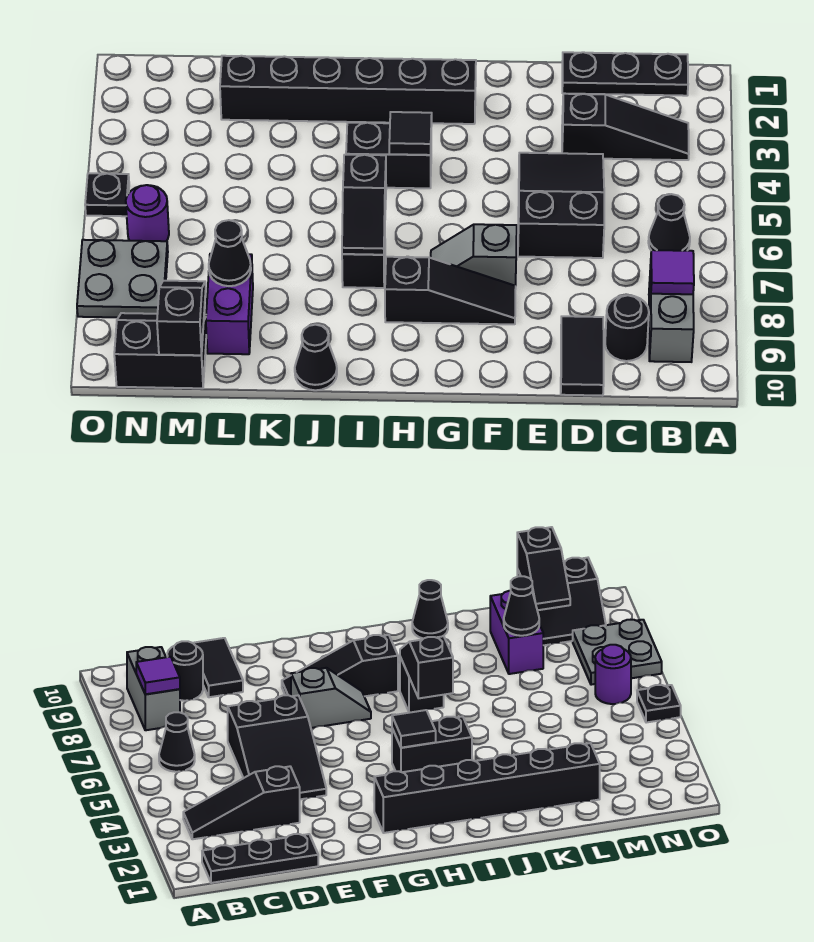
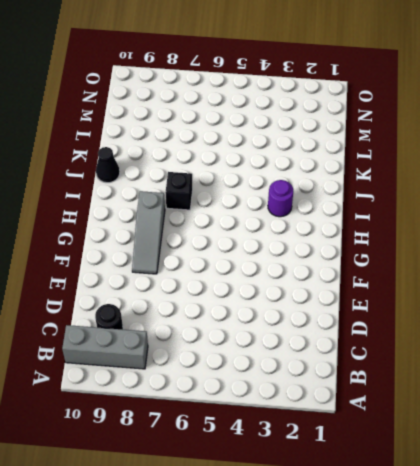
grey brick B8:B10 level 1 -> grey brick B8:B9 level 1
grey slope F8:H8 level 1 top H -> black slope F8:H8 level 1 top H
purple round brick I3 level 1 -> purple round brick N6 level 1
none -> black plate B1:D1 level 1
none -> black slope B3:D3 level 1 top D
none -> black cone B6 level 1

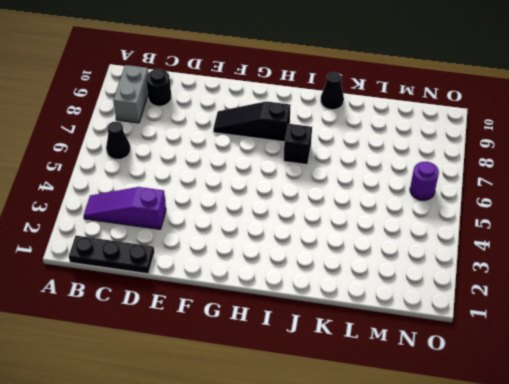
purple slope B3:D3 level 1 top D -> black slope B3:D3 level 1 top D
none -> black slope D4:E6 level 1 top 6
none -> black tile D9:D10 level 1
none -> grey slope F7:G7 level 1 top F

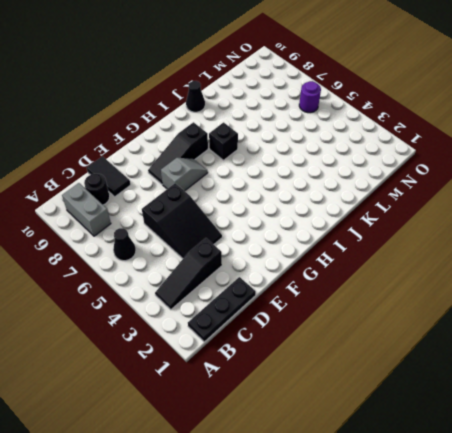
none -> black brick G2:L2 level 1
none -> black brick H4:I4 level 1
none -> purple brick L8:L9 level 1

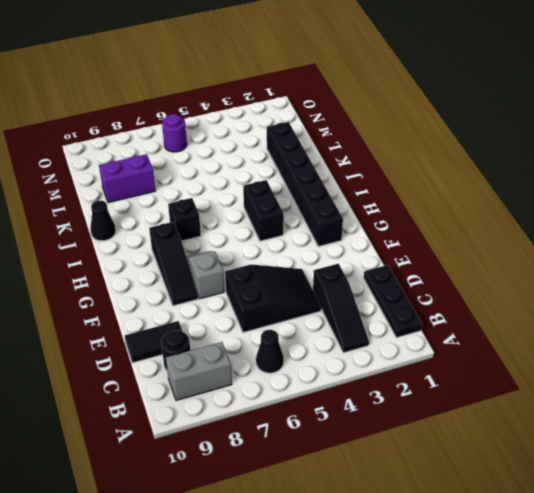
none -> black slope M9:N10 level 1 top 10
none -> grey plate N7:O8 level 1
none -> black plate O5 level 1

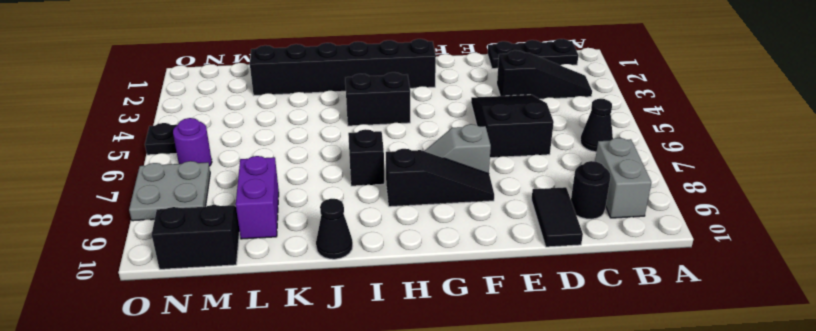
none -> purple tile B8 level 2
none -> black tile H4 level 2
none -> black slope I6:I7 level 2 top 6

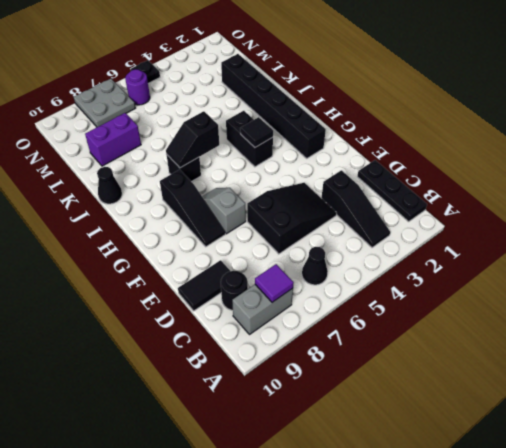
none -> black slope M9:N10 level 1 top 10
none -> black cone L8 level 2
none -> black slope M9:M10 level 2 top 10

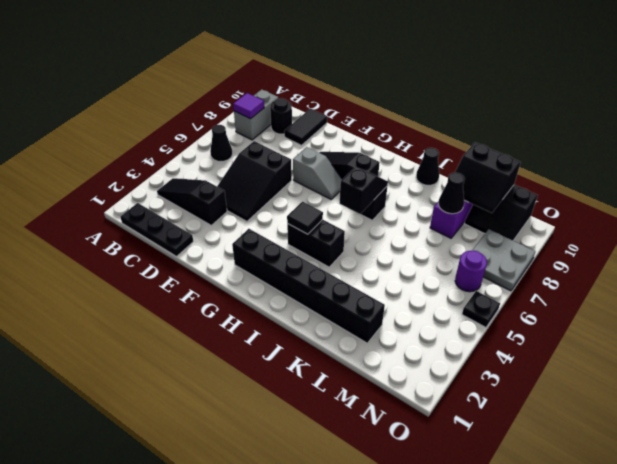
black slope L9:M10 level 2 top 10 -> black slope M9:M10 level 2 top 10

